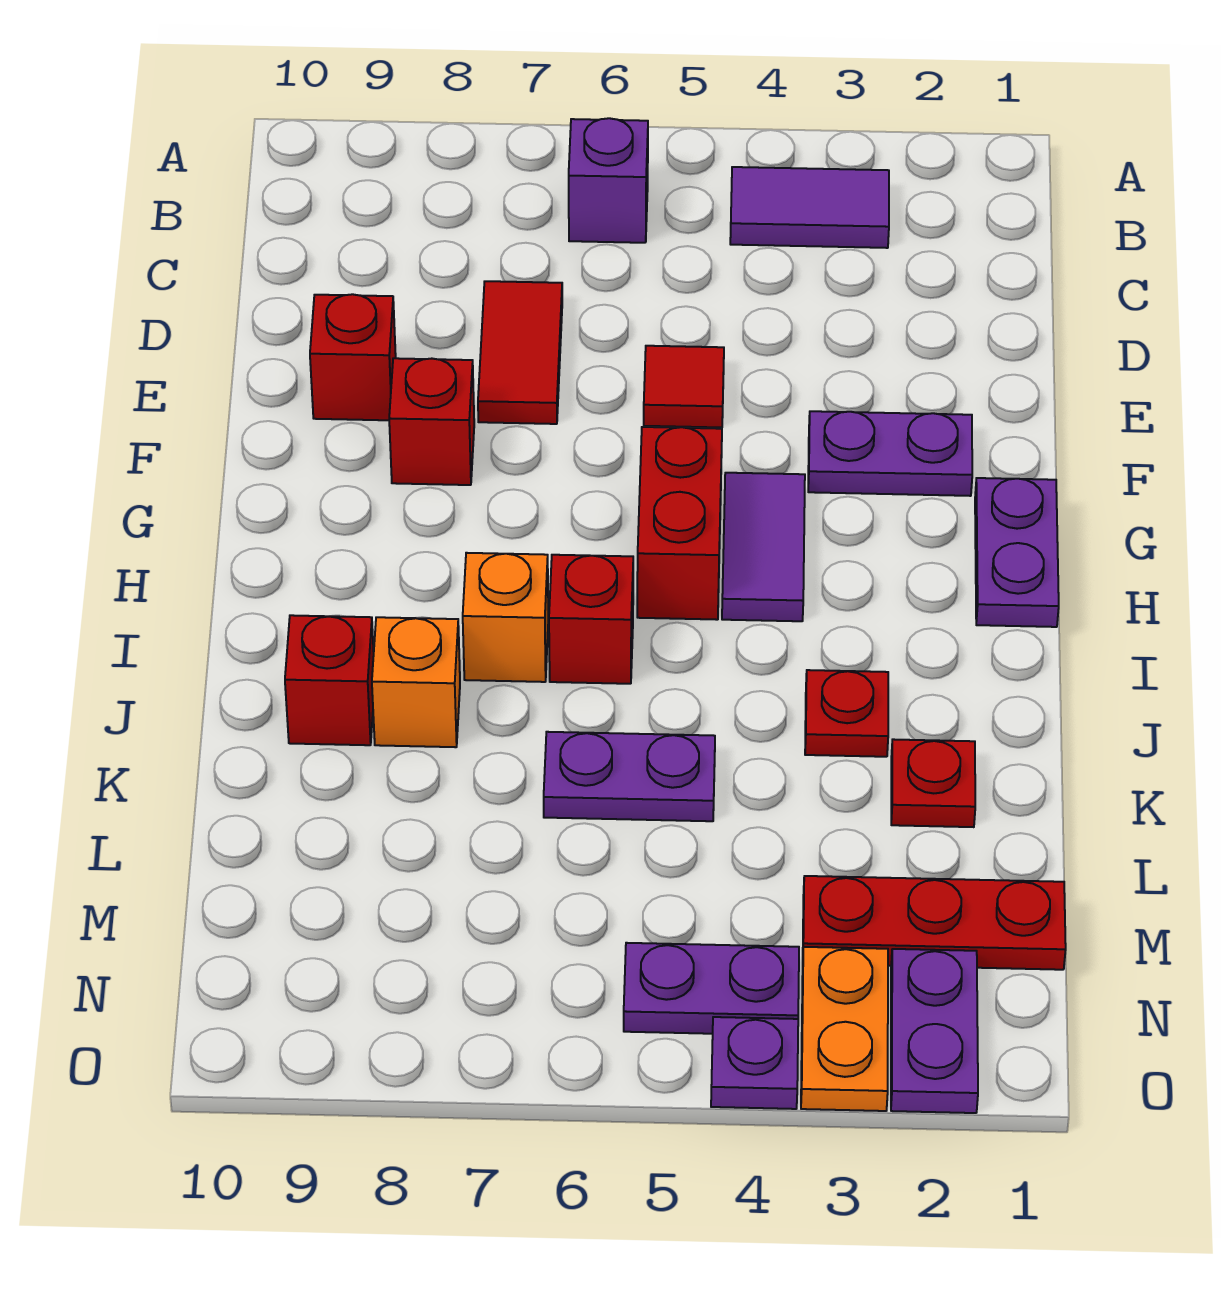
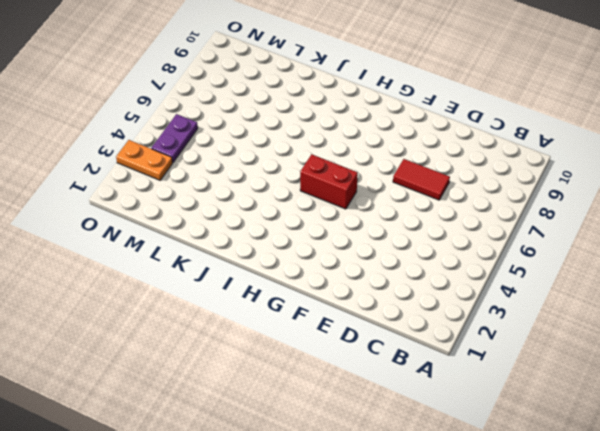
none -> purple tile B3:B4 level 1
none -> purple brick B6 level 1
none -> red tile E5 level 1

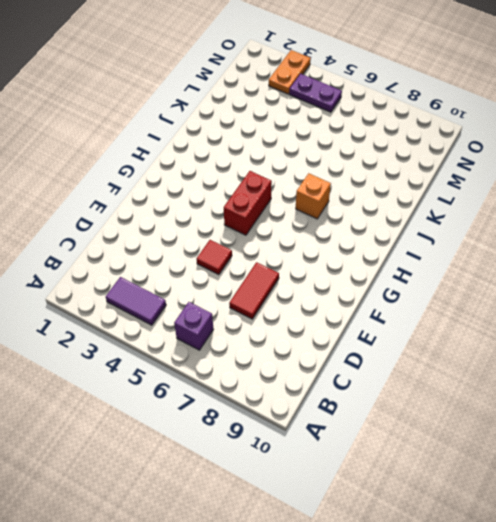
none -> red brick E9 level 1
none -> purple plate F2:F3 level 1
none -> red brick F8 level 1

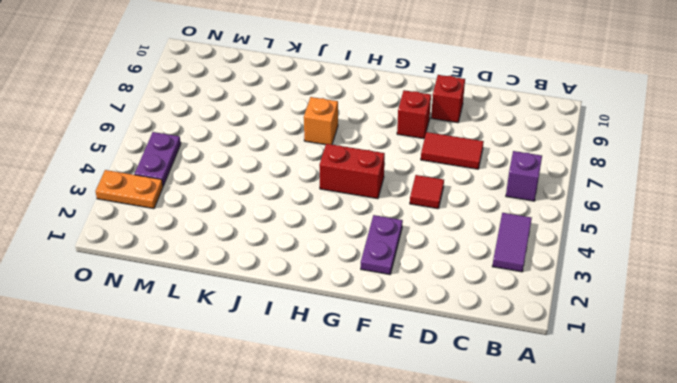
none -> purple plate G1:H1 level 1
none -> purple tile G4:H4 level 1
none -> red brick I6 level 1

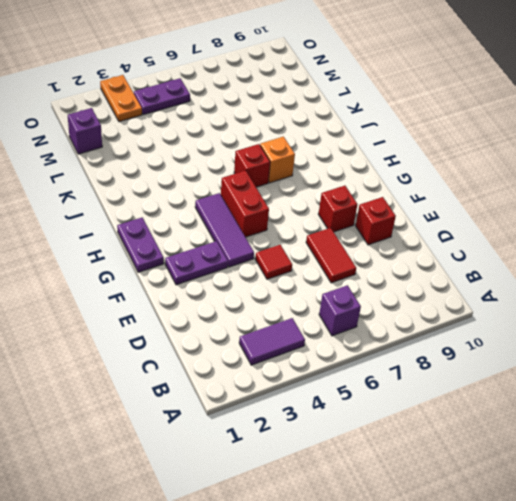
purple tile F4:H4 level 1 -> purple tile G4:H4 level 1
purple brick M1 level 1 -> red plate M1:M3 level 1
none -> red plate J3 level 1
none -> orange brick J8 level 1
none -> red brick J9 level 1

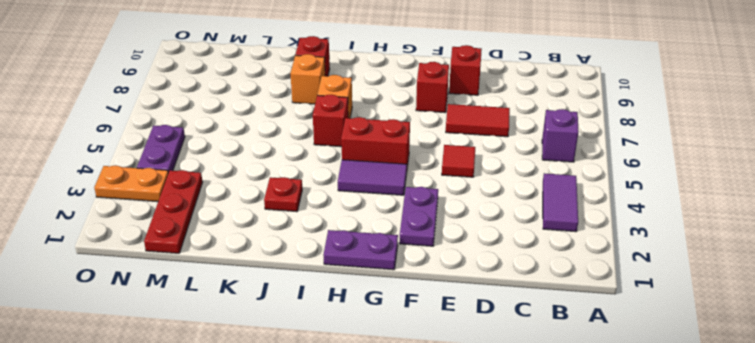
none -> red plate K2 level 1
none -> purple plate K5:K6 level 1
none -> purple plate N2:O2 level 1

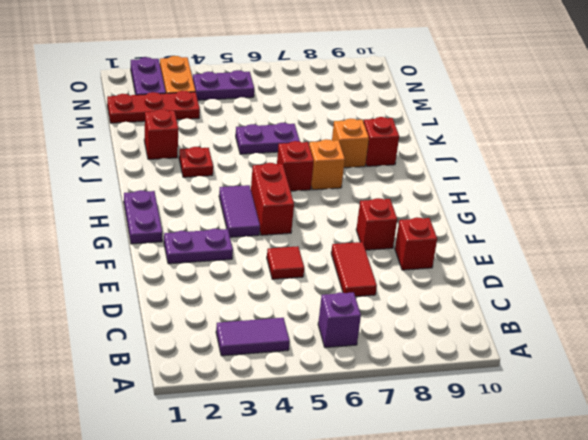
red brick K2 level 1 -> red plate K2 level 1
none -> purple plate O4 level 1

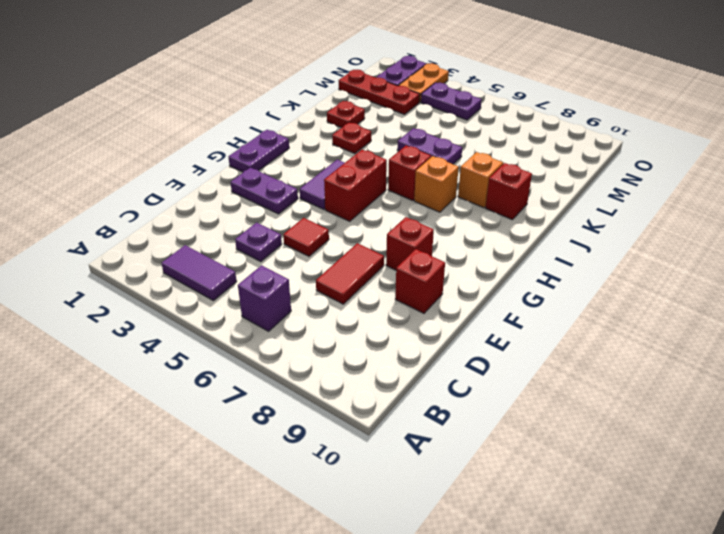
purple plate D4 level 1 -> purple plate O4 level 1

